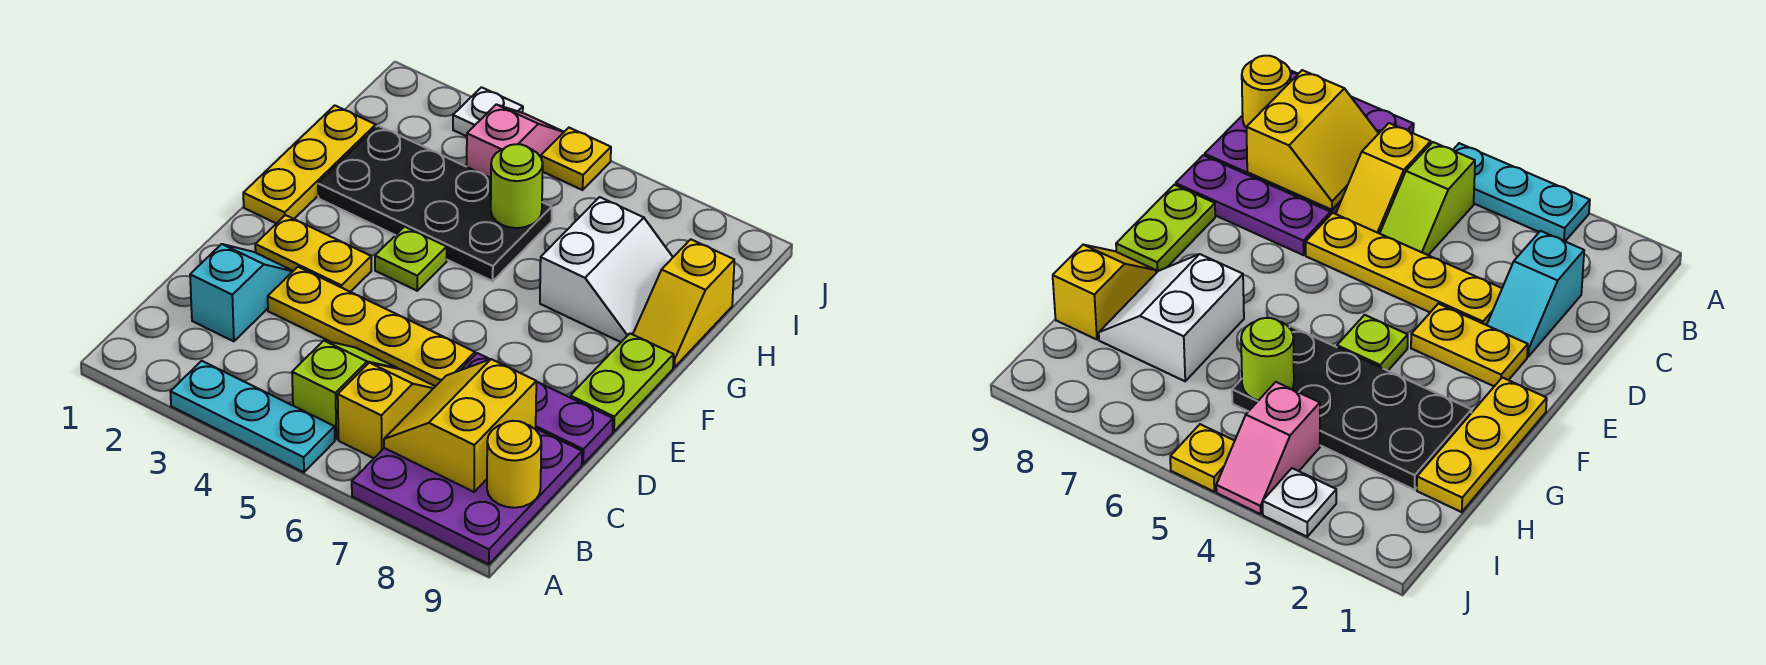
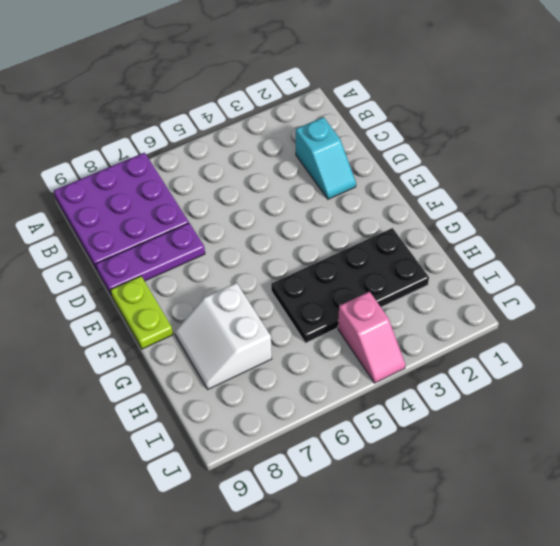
none -> cyan plate A3:A5 level 1
none -> lime slope B5:C5 level 1 top B
none -> yellow slope B6:C6 level 1 top B

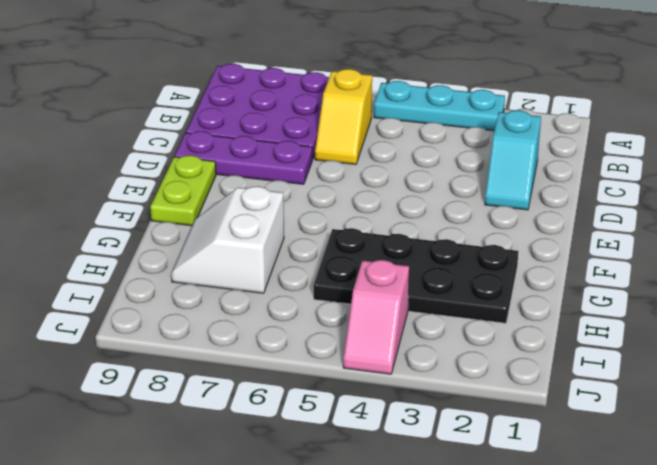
none -> lime slope B5:C5 level 1 top B
none -> yellow plate D3:D6 level 1
none -> yellow plate E2:E3 level 1

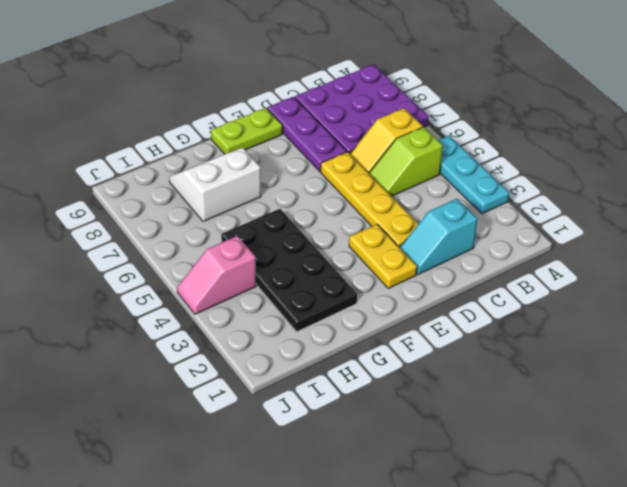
none -> yellow plate F1:H1 level 1
none -> lime plate F4 level 1
none -> yellow slope G9:H9 level 1 top H

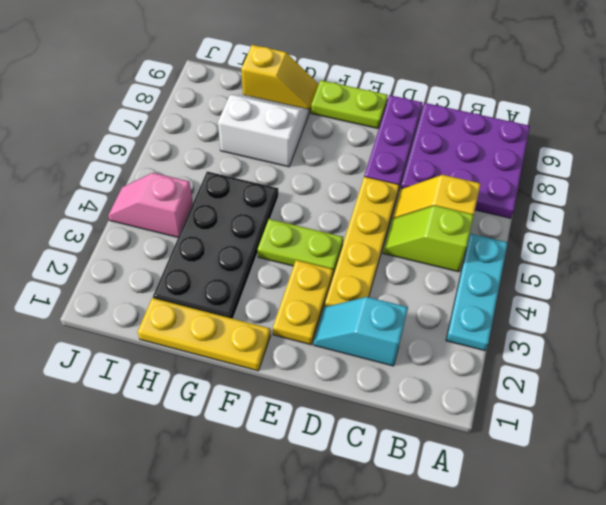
lime plate E4:F4 level 1 -> lime plate F4 level 1
none -> white plate J3 level 1
none -> yellow plate J5 level 1
none -> yellow slope B7:C8 level 2 top 8

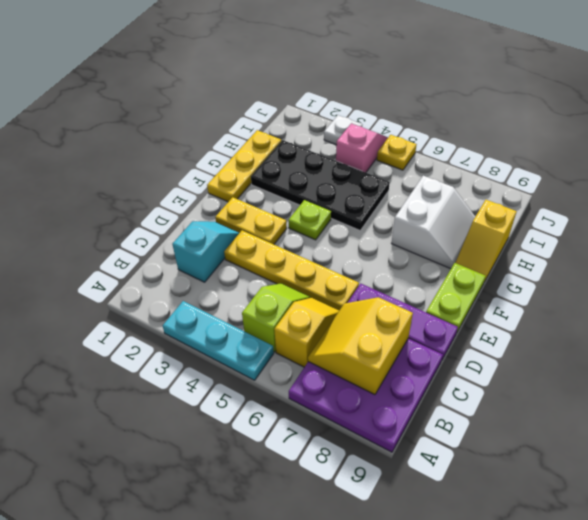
none -> yellow round brick B9 level 2
none -> lime round brick H5 level 2

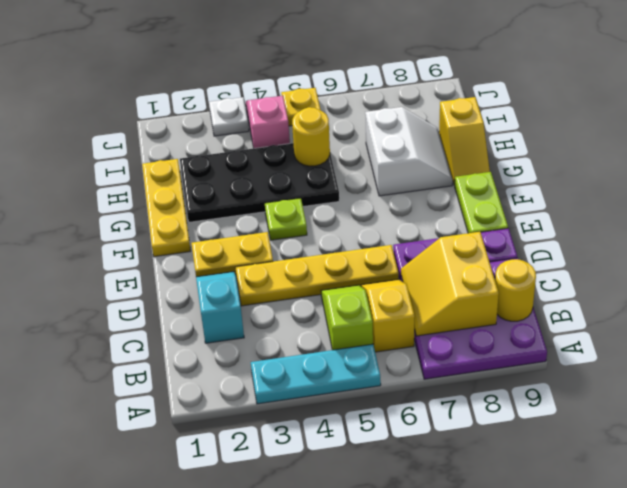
yellow round brick H5 level 2 -> lime round brick H5 level 2

